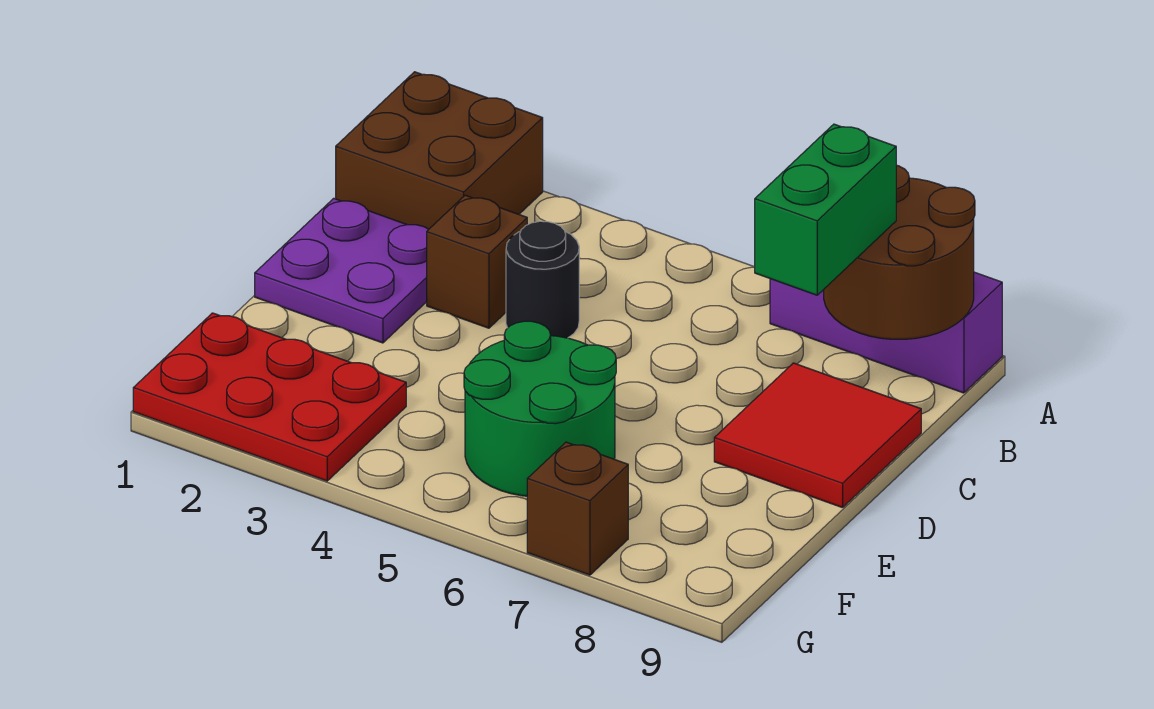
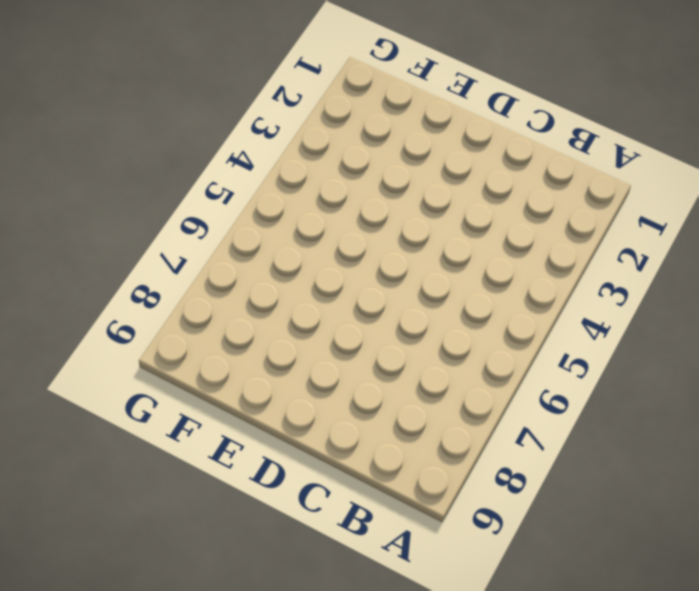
none -> brown brick A1:B2 level 1
none -> purple brick A7:A9 level 1

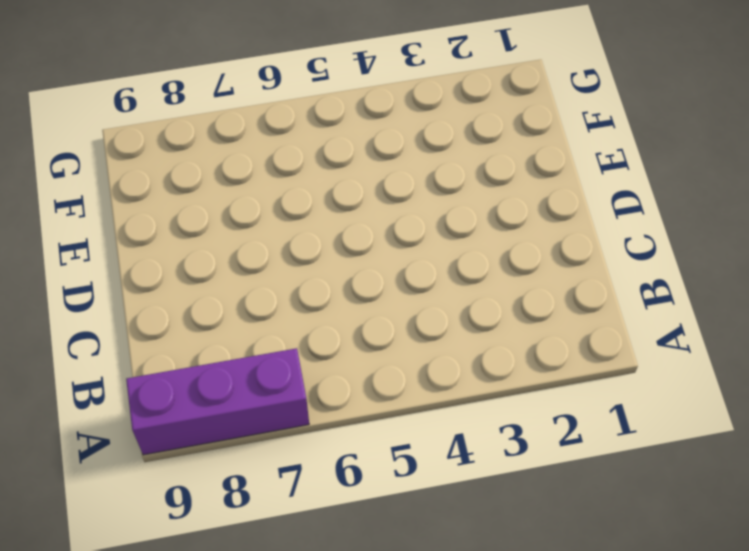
none -> brown brick A1:B2 level 1
none -> purple plate C1:D2 level 1

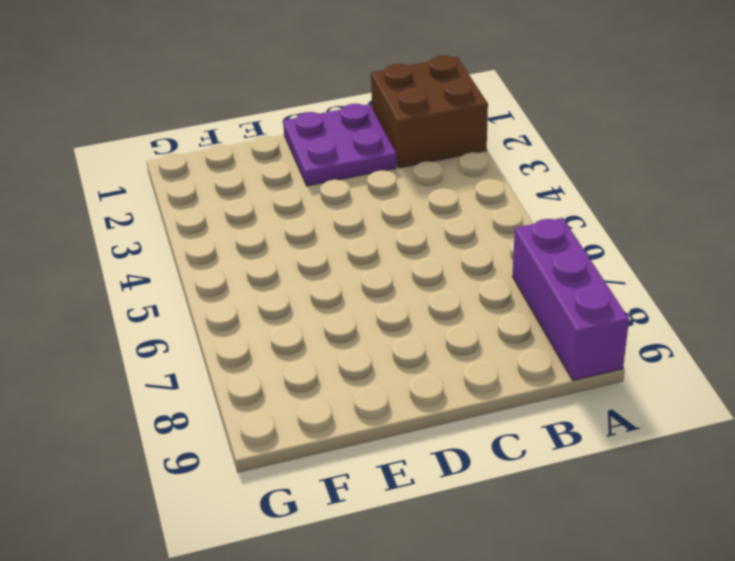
none -> brown brick C3 level 1
none -> black round brick C4 level 1

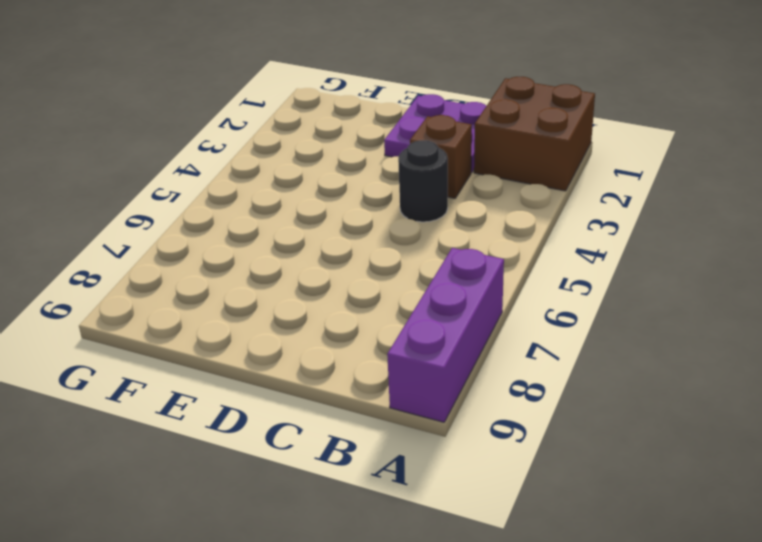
none -> red tile C8:D9 level 1
none -> green round brick E5:F6 level 1

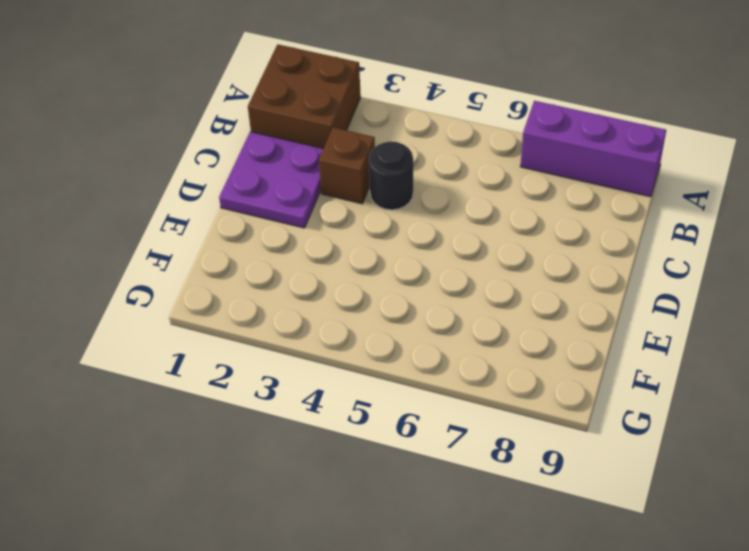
none -> red tile C8:D9 level 1
none -> green round brick E5:F6 level 1

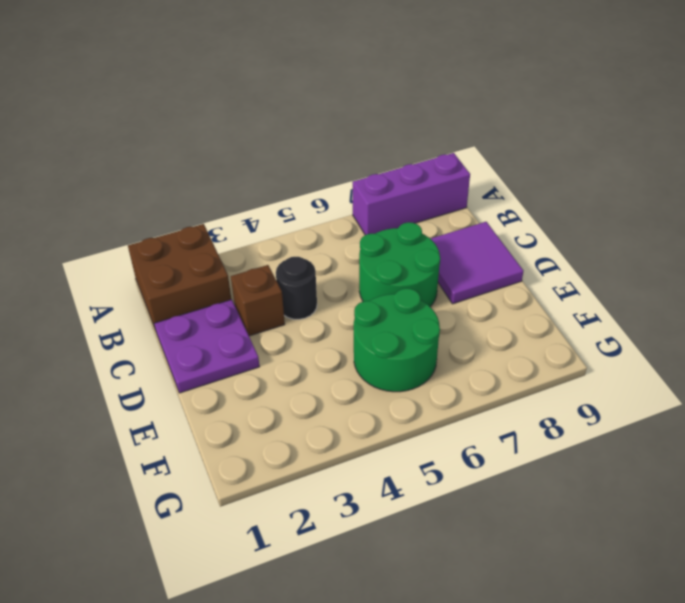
green round brick C6:D7 level 1 -> none
purple tile C8:D9 level 1 -> red tile C8:D9 level 1
none -> red plate F1:G3 level 1
none -> brown brick G7 level 1

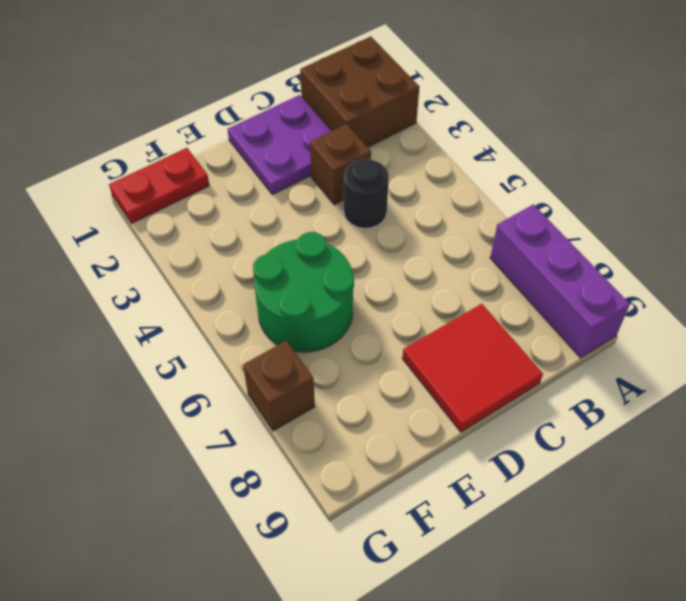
red plate F1:G1 level 1 -> red plate F1:G3 level 1
none -> brown round brick A8:B9 level 2
none -> green brick B8:C8 level 3

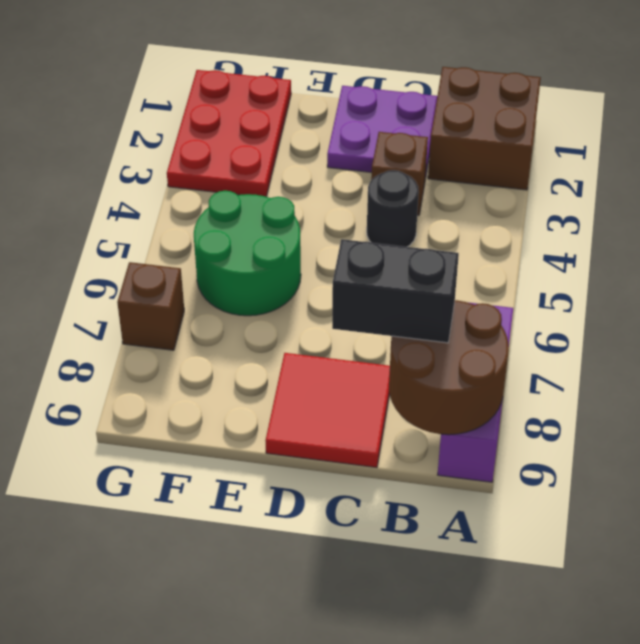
black brick B8:C8 level 3 -> green brick B8:C8 level 3

